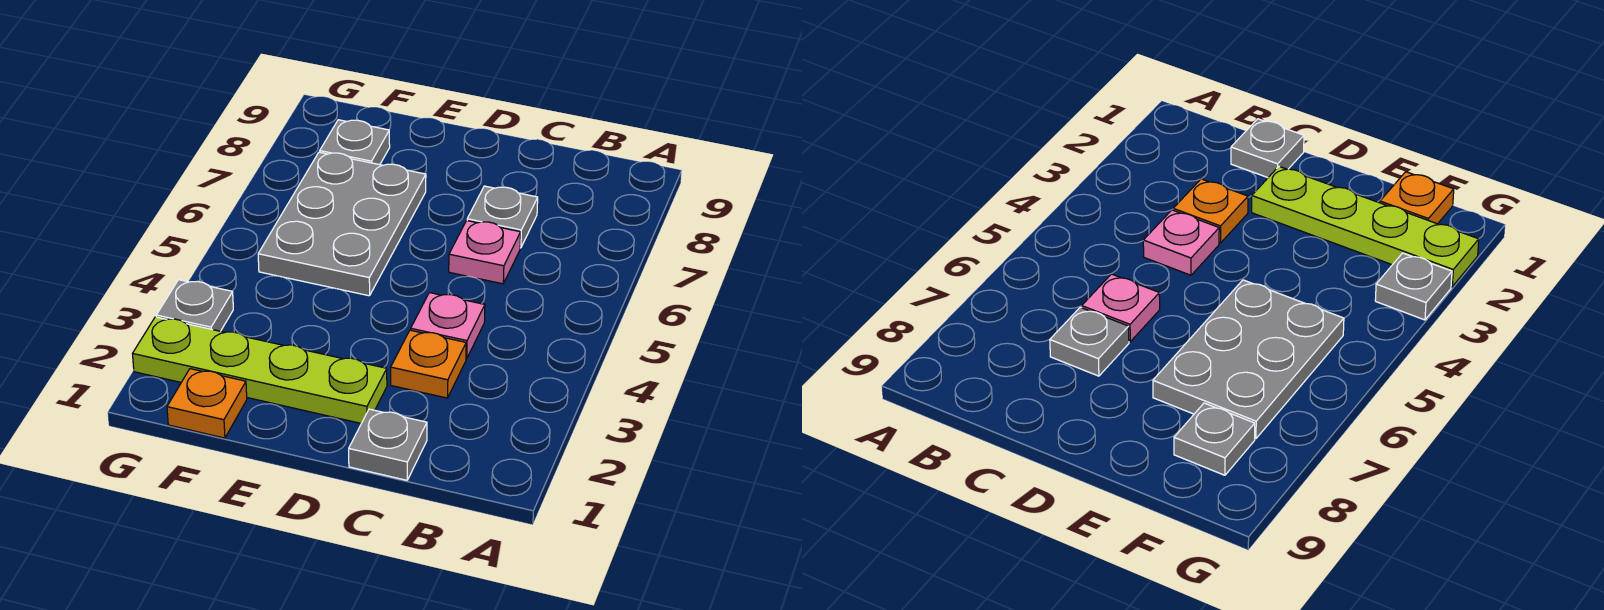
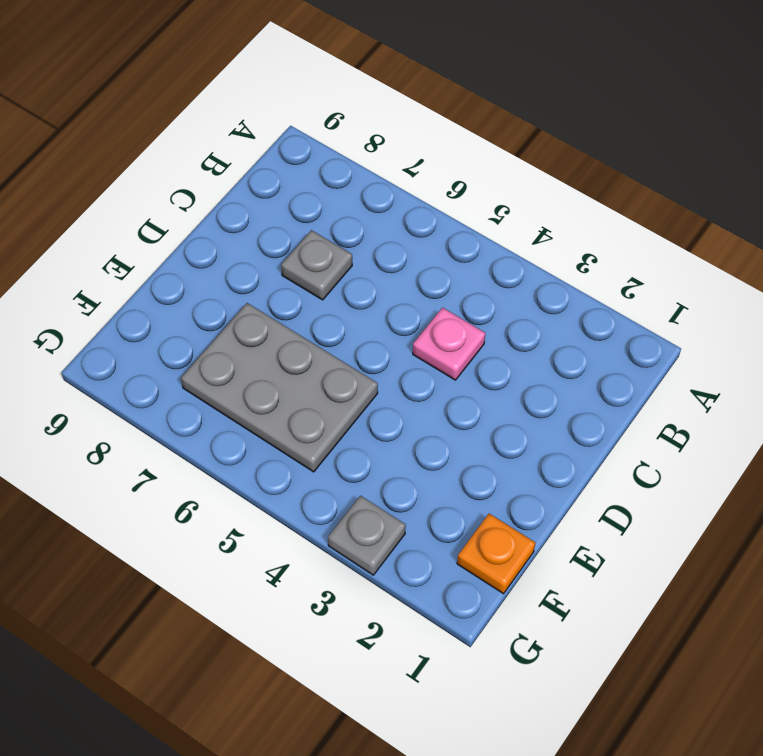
none -> grey plate C1 level 1
none -> orange plate C3 level 1

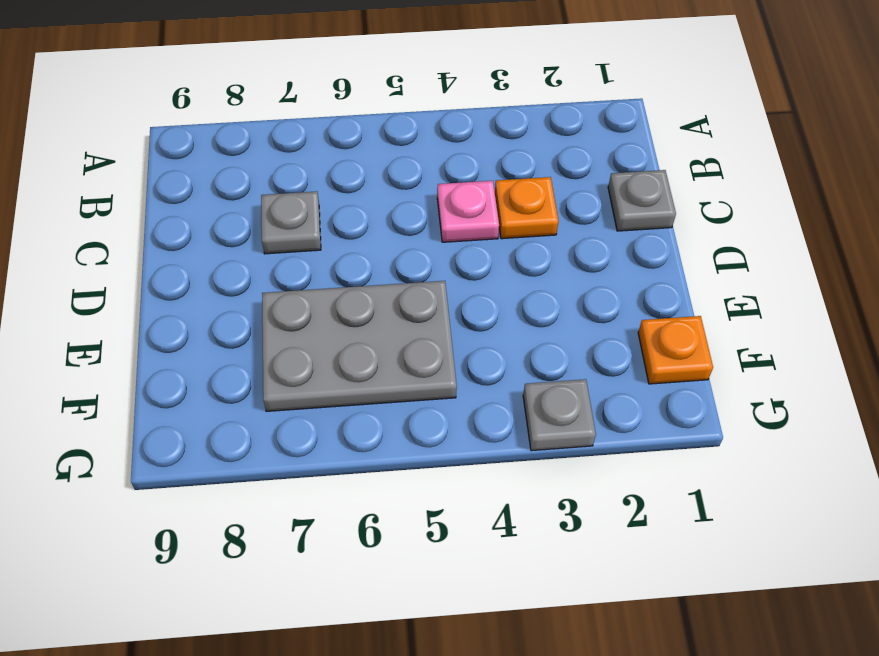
none -> pink plate C6 level 1
none -> lime plate D2:G2 level 1

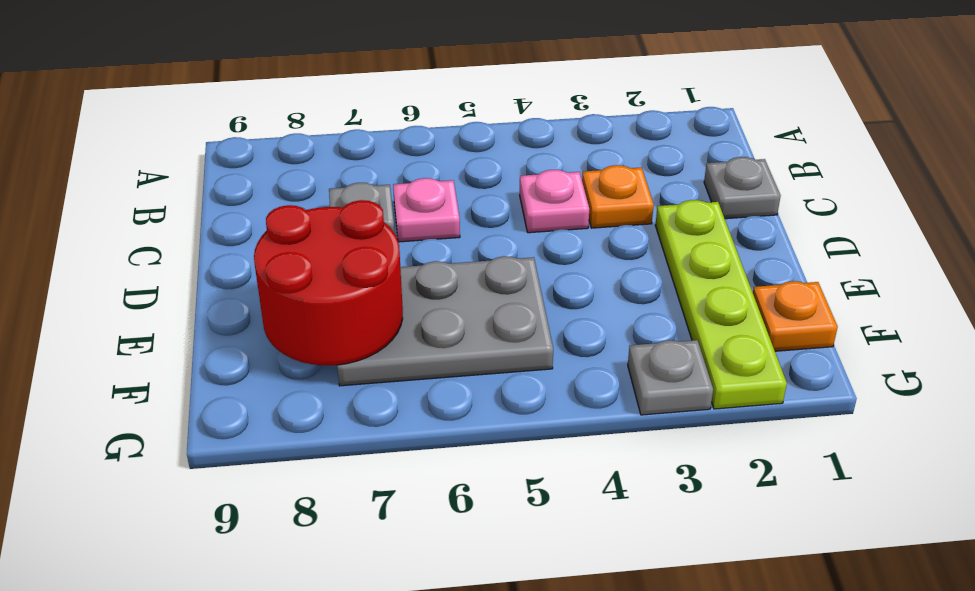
red round brick E7:F8 level 2 -> none
none -> grey plate F8 level 1

